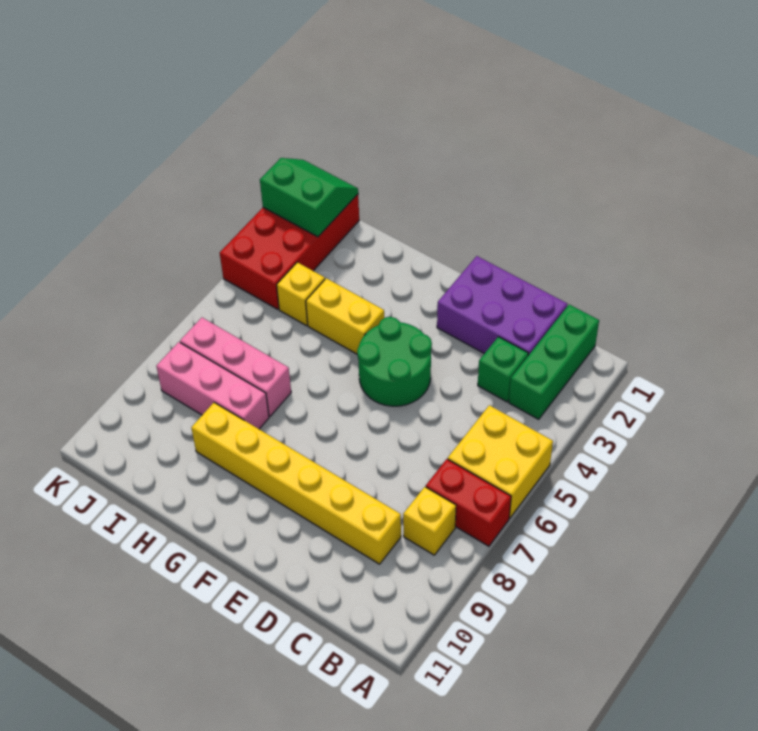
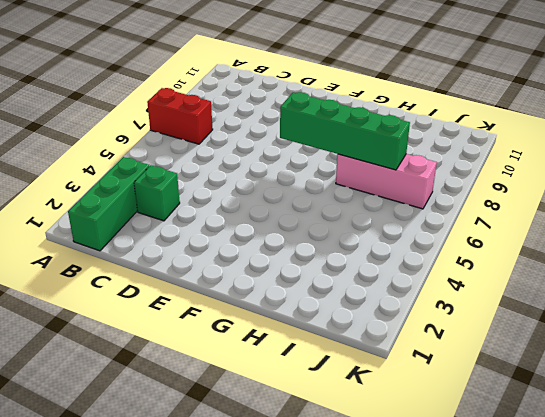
green brick F7:I7 level 2 -> none
none -> yellow brick A5:B6 level 1
none -> yellow brick B8 level 1
none -> purple brick C1:E2 level 1

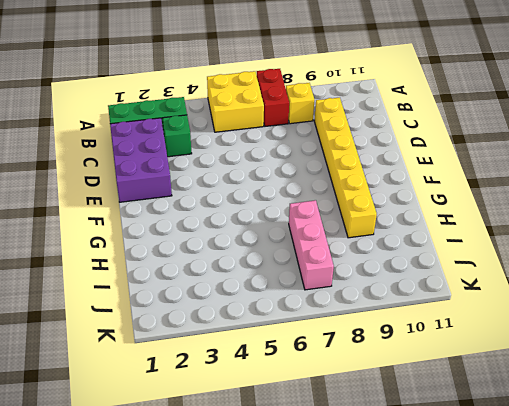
none -> green round brick E4:F5 level 1
none -> yellow brick G4:H4 level 1
none -> pink brick H8:J8 level 1

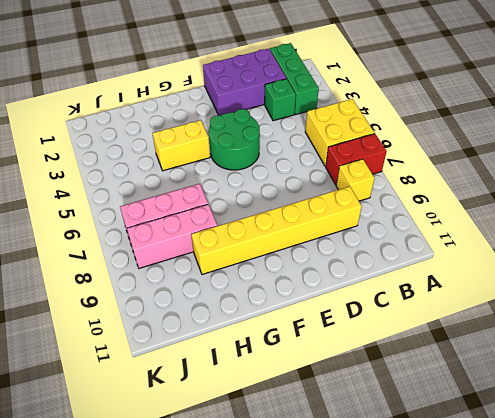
none -> yellow brick I4 level 1
none -> red brick J1:K4 level 1
none -> green slope J1:K2 level 2 top 2

